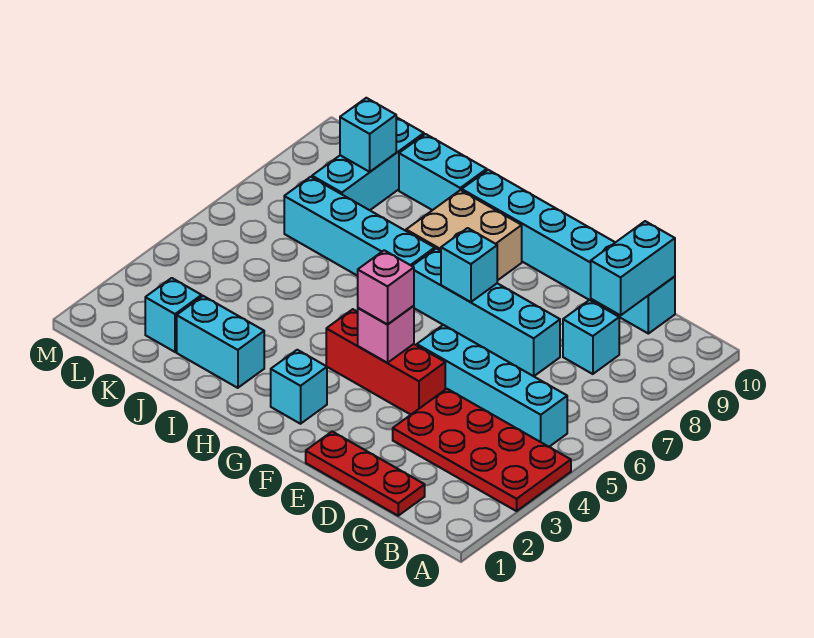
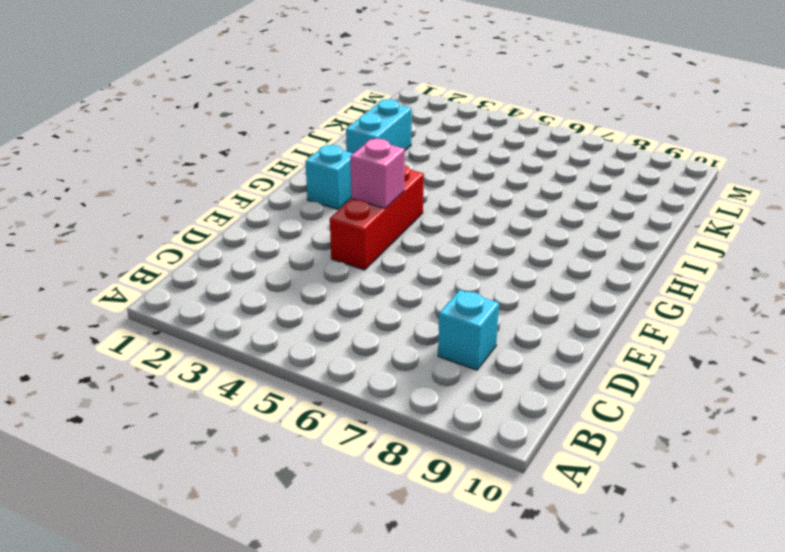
none -> red plate A3:D4 level 1
none -> cyan brick B5:E5 level 1
none -> red plate C1:E1 level 1

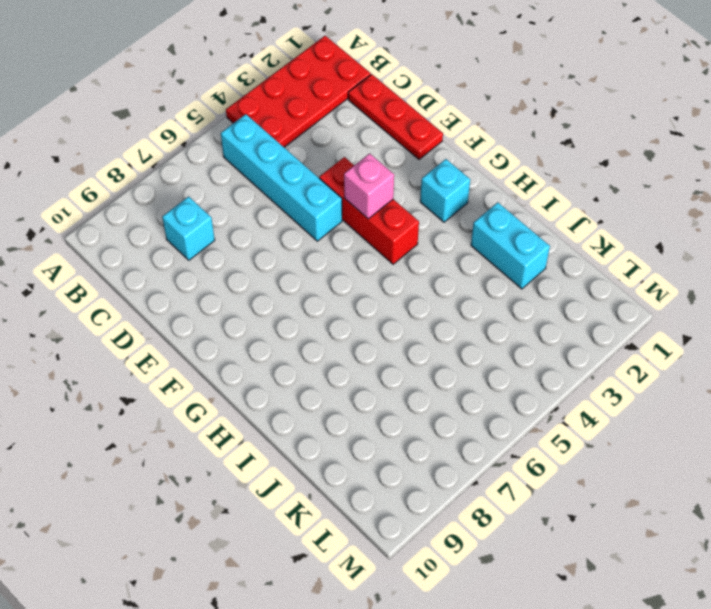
red plate A1:B4 level 1 -> red plate A3:D4 level 1
none -> cyan brick C10:H10 level 1
none -> cyan brick D7:G7 level 1
none -> tan brick G8:H9 level 1

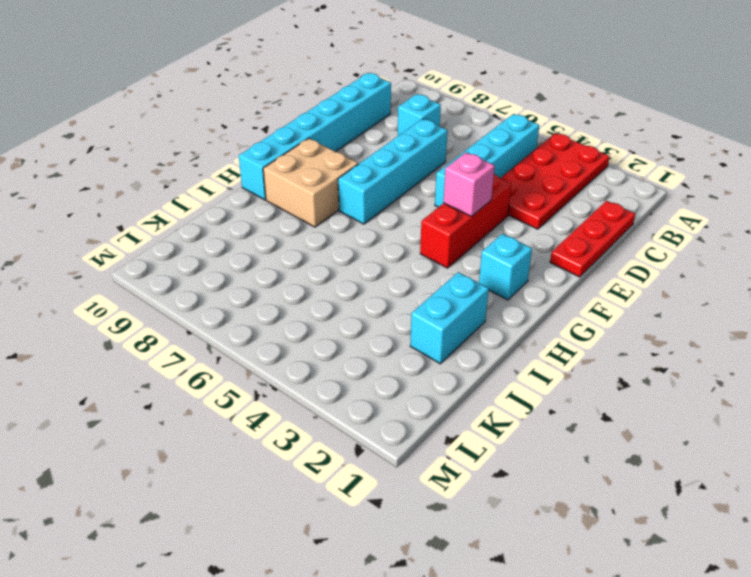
none -> cyan brick H7:K7 level 1
none -> cyan brick I10:J10 level 1
none -> cyan brick K2 level 1

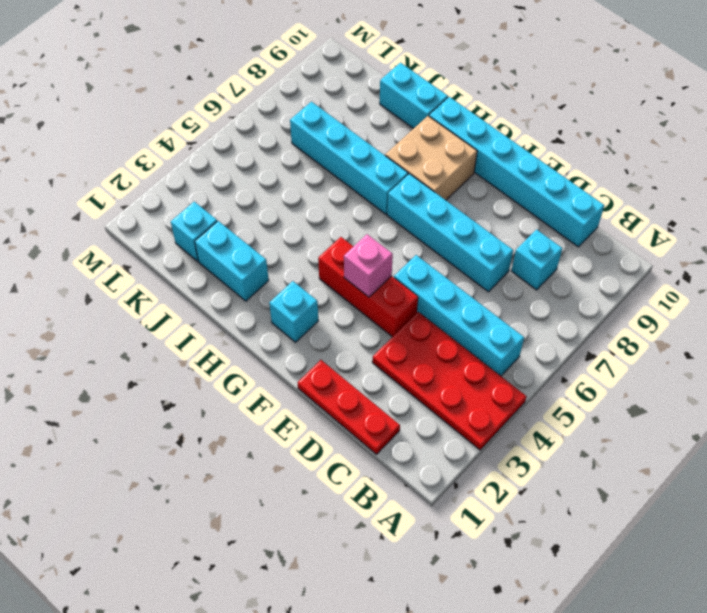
none -> cyan brick K8:K10 level 1
none -> cyan brick C9:C10 level 2
none -> cyan brick F7 level 2

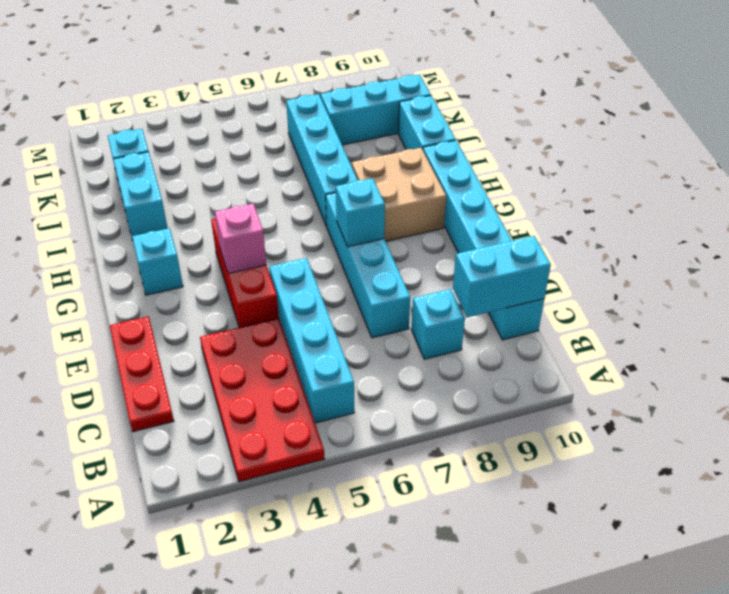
none -> cyan brick K9 level 2
none -> pink brick F4 level 3

